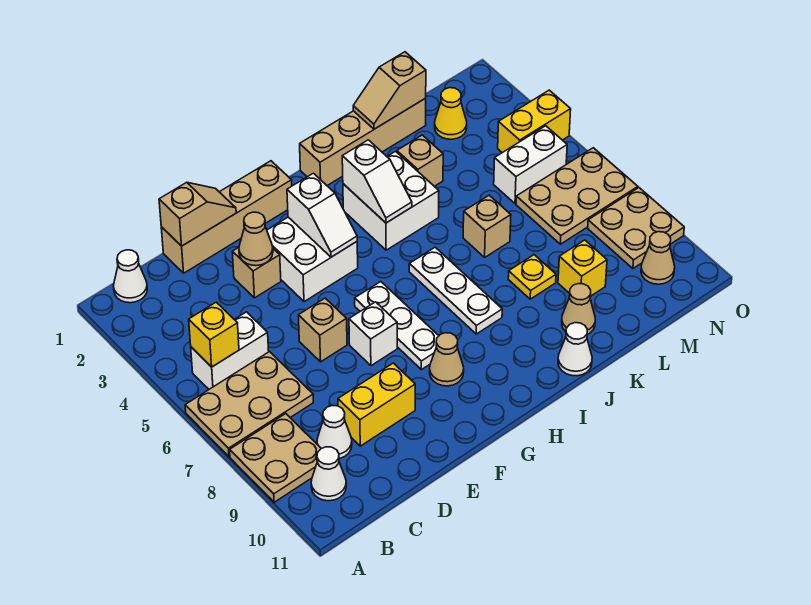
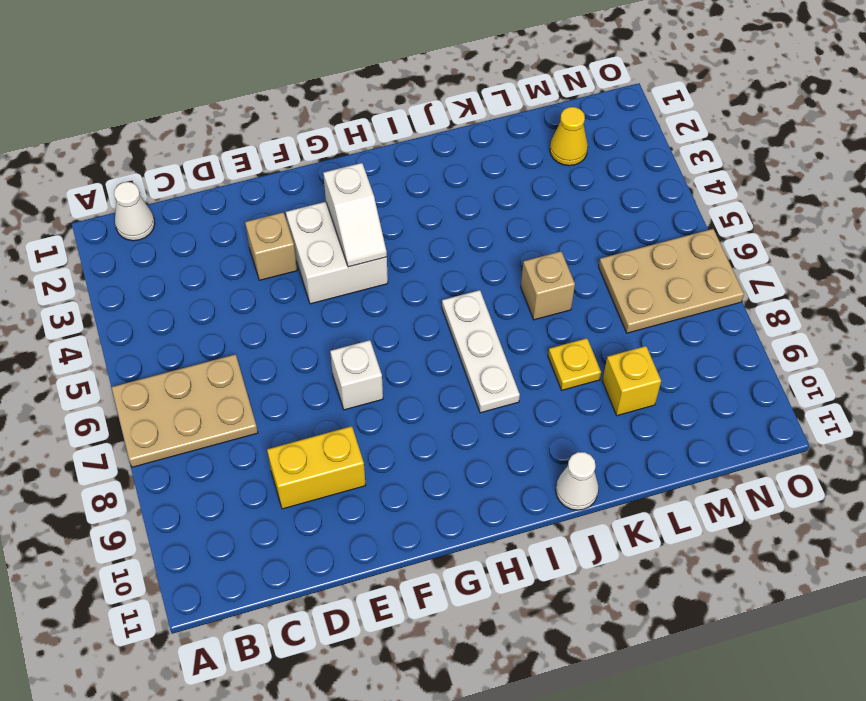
none -> tan plate A8:B9 level 1
none -> white brick B5:C5 level 1
none -> white cone B10 level 1
none -> white cone C9 level 1

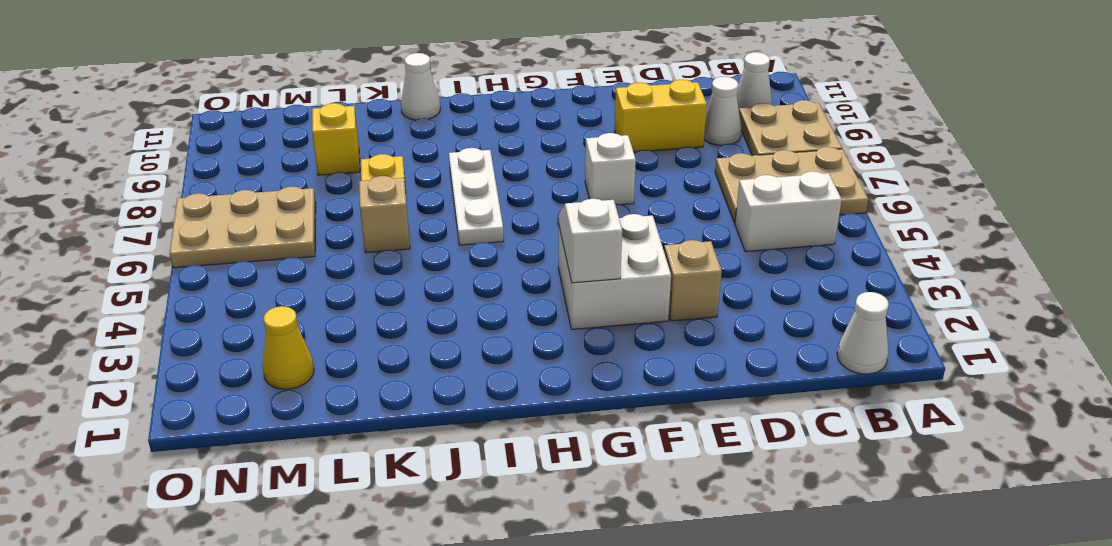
none -> tan brick D1:G1 level 1
none -> tan brick E6 level 1
none -> white plate G6:G8 level 1
none -> tan cone G9 level 1

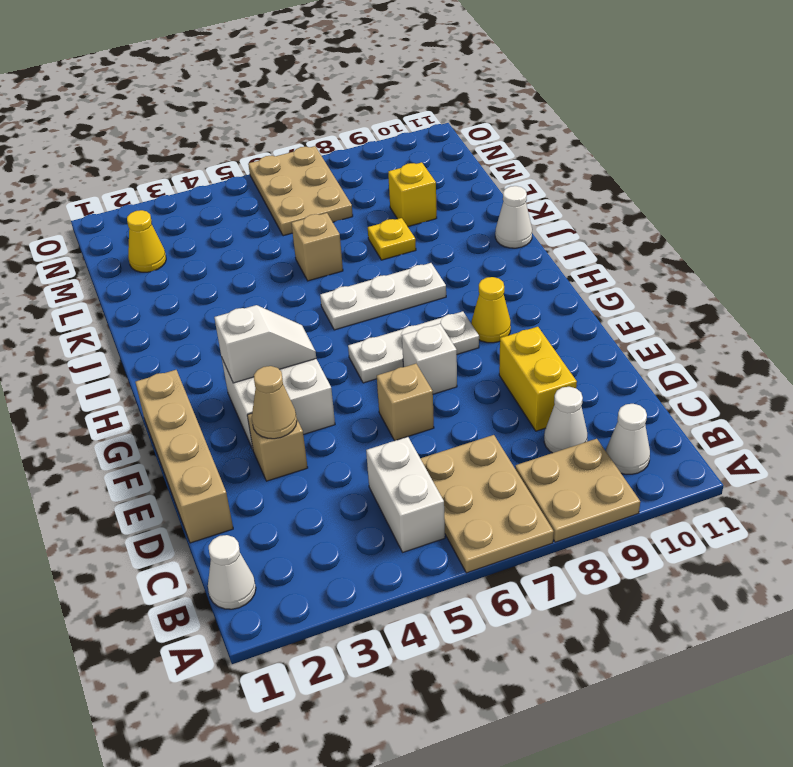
yellow cone G9 level 1 -> tan cone G9 level 1
none -> tan brick I1:L1 level 1
none -> white brick I3:J4 level 1
none -> tan brick K3 level 1
none -> tan cone K10 level 1

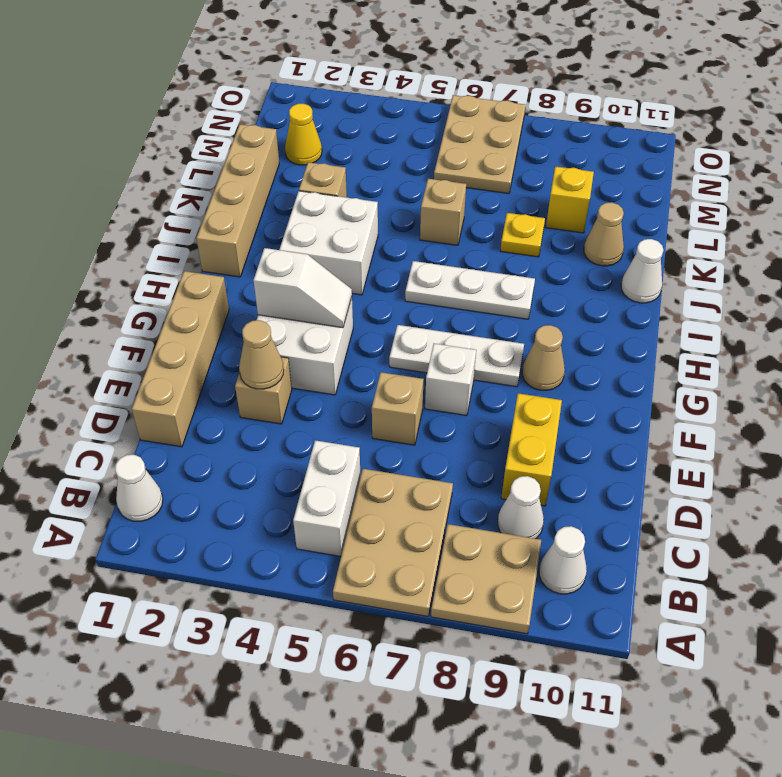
none -> white brick M5:N5 level 1
none -> yellow brick N4:O4 level 1
none -> tan plate N8:O9 level 1
none -> tan cone N10 level 1

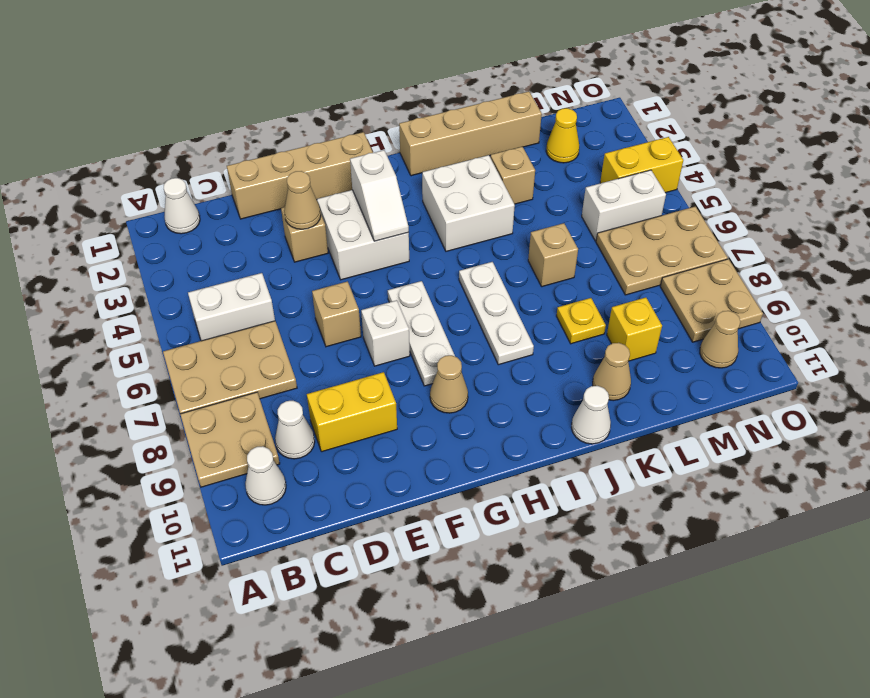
none -> yellow brick B5 level 2
none -> tan slope D1:E1 level 2 top D
none -> white slope I3:I4 level 2 top 3
none -> tan slope K1:L1 level 2 top L

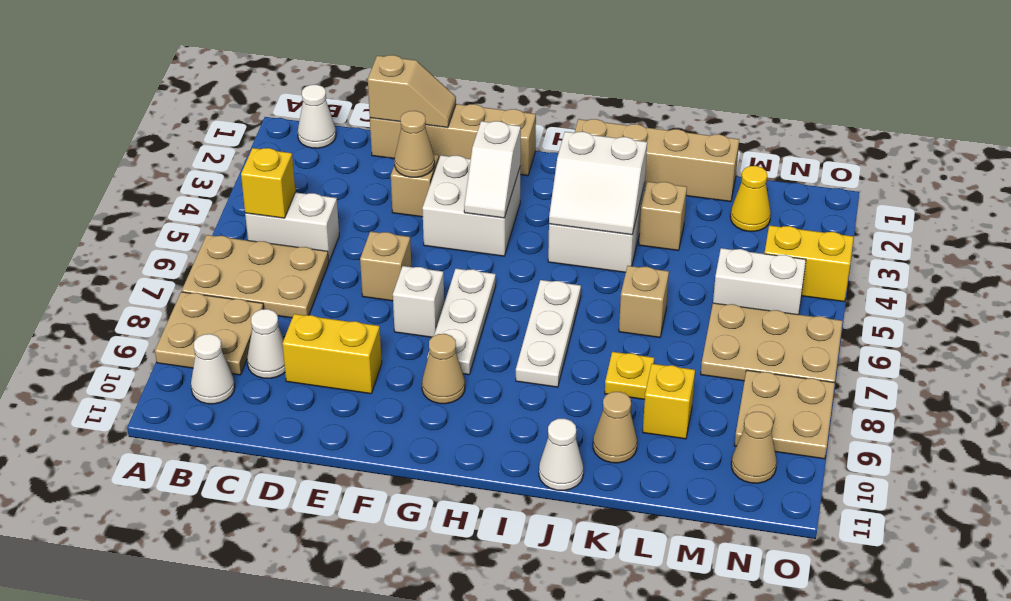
white slope I3:J4 level 2 top 3 -> white slope I3:I4 level 2 top 3
none -> tan slope K1:L1 level 2 top L

